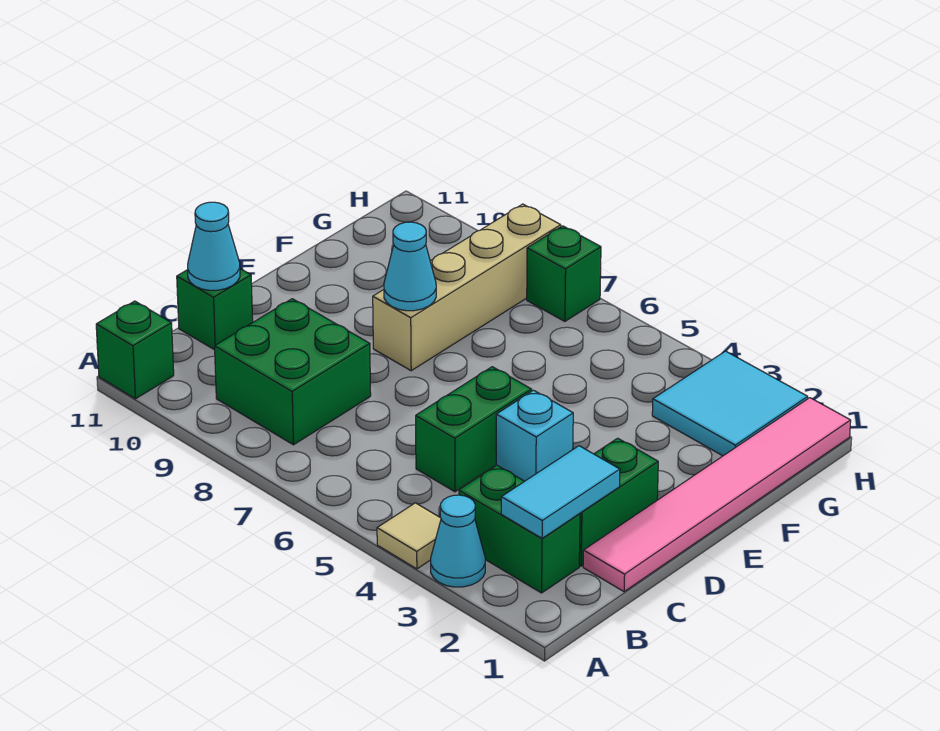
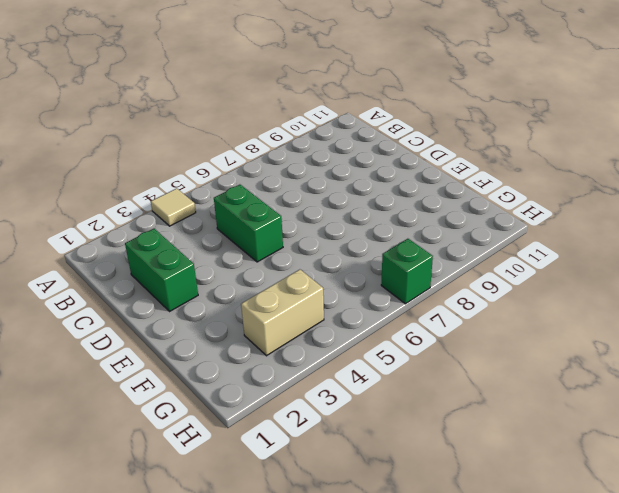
tan brick G3:G4 level 1 -> cyan tile G2:H3 level 1
none -> cyan cone A3 level 1
none -> green brick A11 level 1
none -> green brick B2:B3 level 1

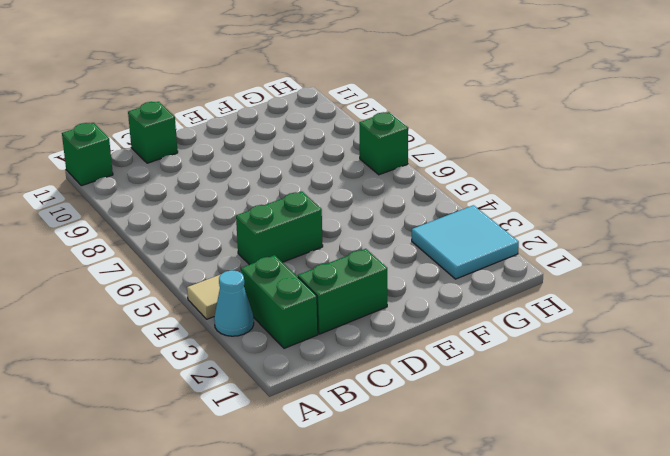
none -> green brick B8:C9 level 1
none -> pink tile C1:H1 level 1
none -> cyan brick D4 level 1

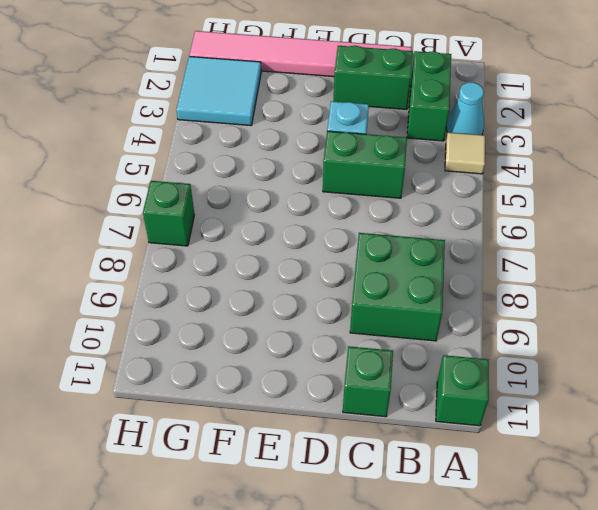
none -> tan brick E8:H8 level 1
none -> cyan tile B2:C2 level 2
none -> cyan cone C11 level 2

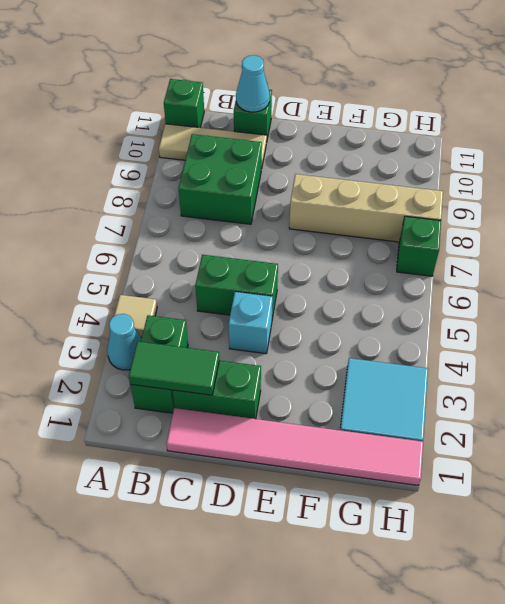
tan tile A10:C10 level 1 -> none
green tile B2:C2 level 2 -> cyan tile B2:C2 level 2
none -> cyan cone E8 level 2

